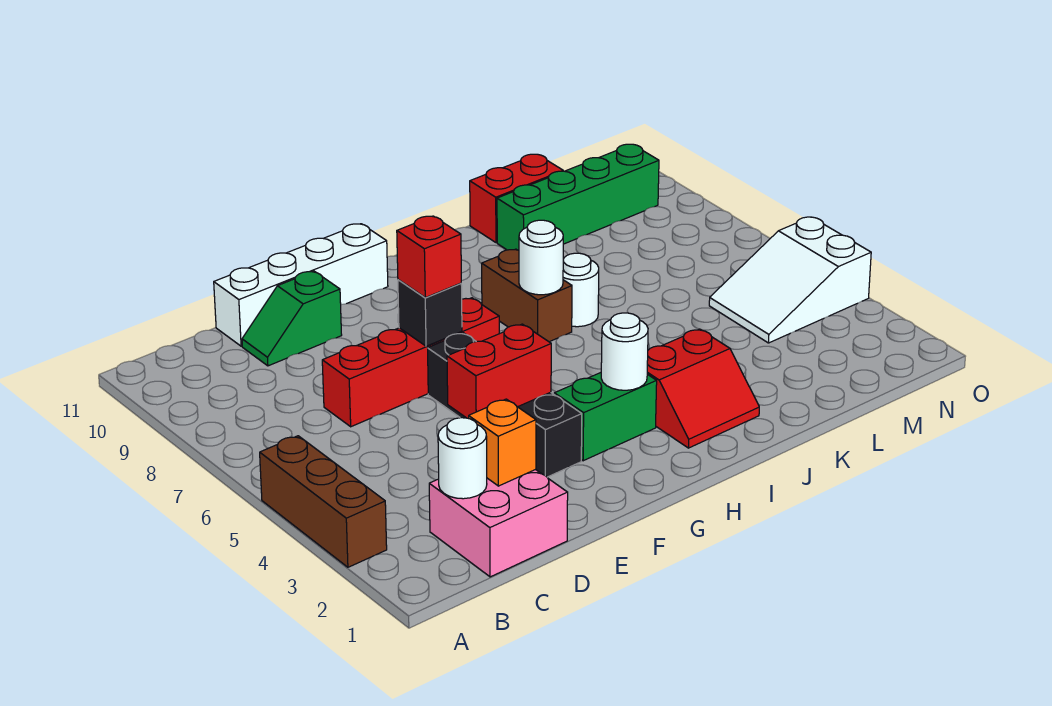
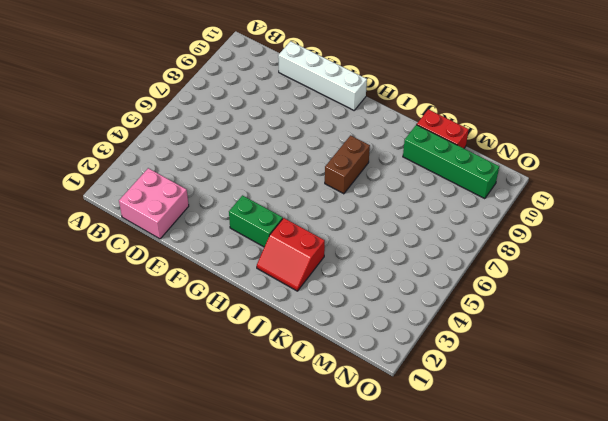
none -> brown brick A3:A5 level 1
none -> red brick D7:G7 level 1
none -> green slope D10:E10 level 1 top E

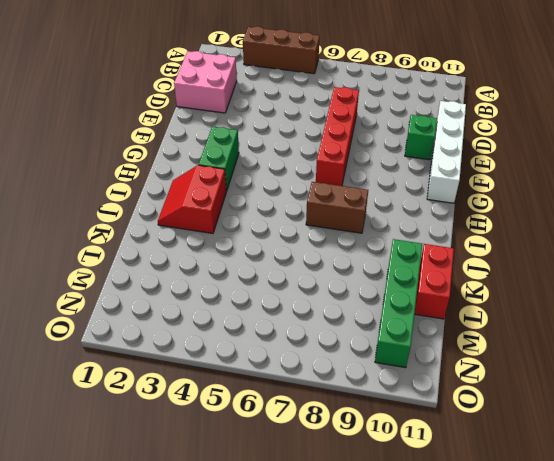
none -> black brick F3:F6 level 1
none -> white round brick J7 level 1
none -> white slope M4:O5 level 1 top O

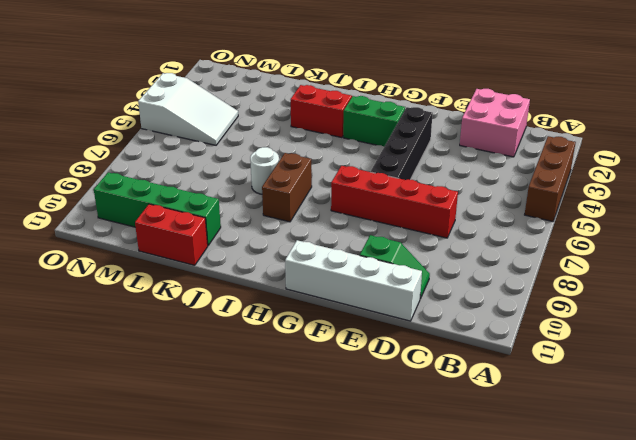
none -> white round brick C2 level 2
none -> orange brick D2 level 2
none -> red brick E4:F4 level 2

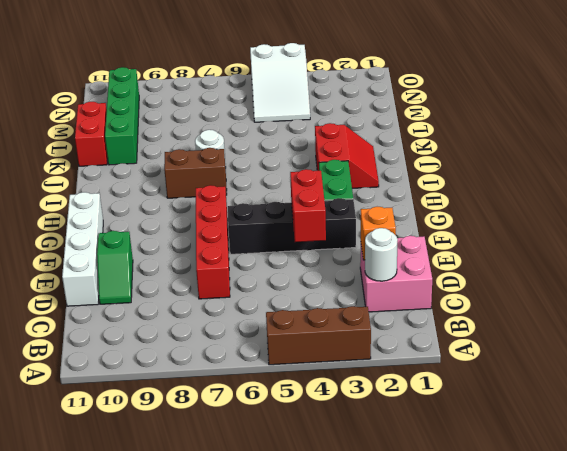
none -> black brick F7 level 2
none -> white round brick H3 level 2
none -> white round brick I7 level 2

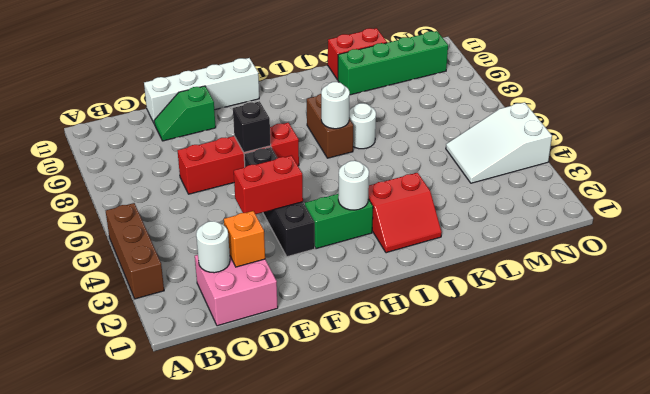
none -> red brick F7 level 3

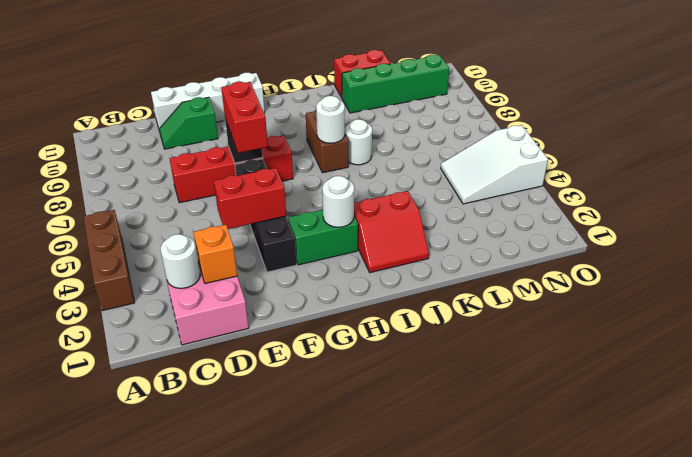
red brick F6:F7 level 3 -> red brick F7 level 3

